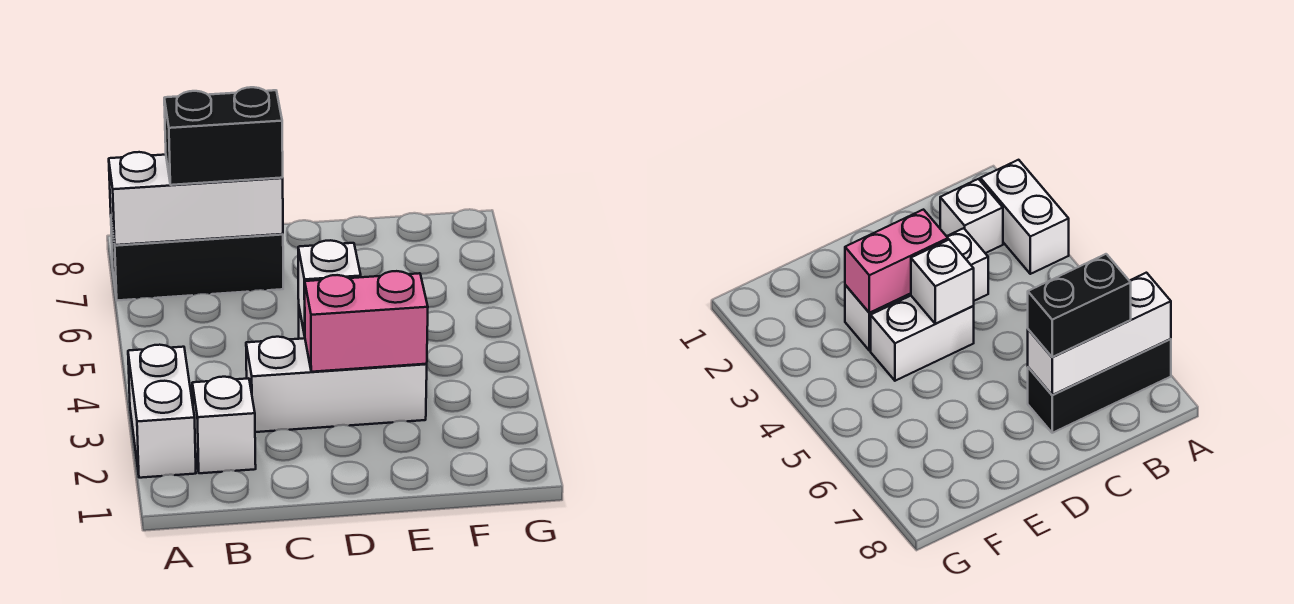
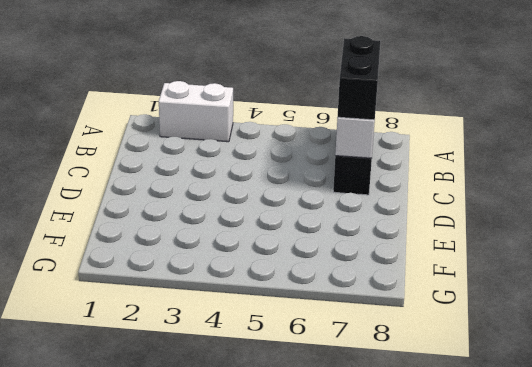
none -> white brick B2 level 1
none -> white brick C3:E3 level 1

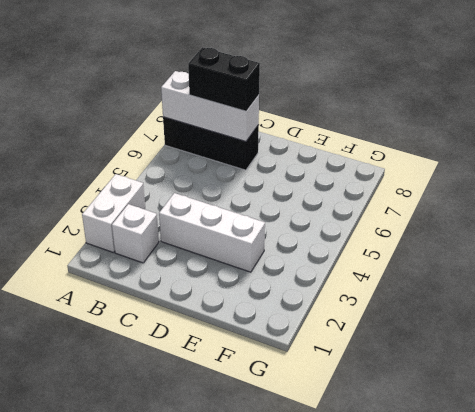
none -> white brick D4:E4 level 1
none -> pink brick D3:E3 level 2

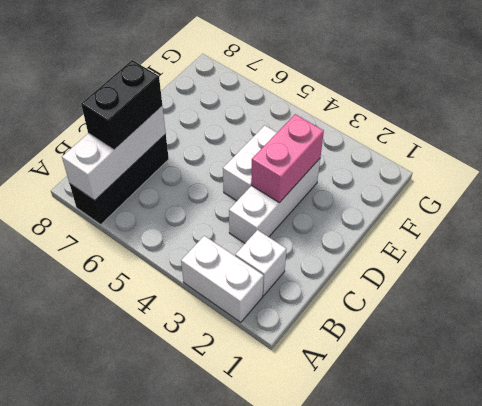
none -> white brick D4 level 2

